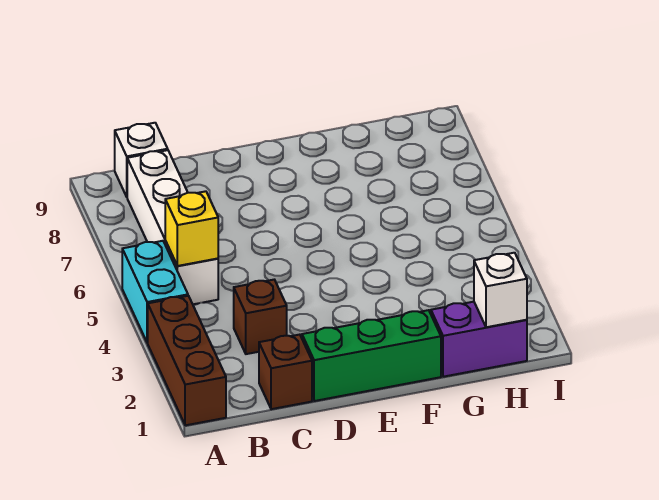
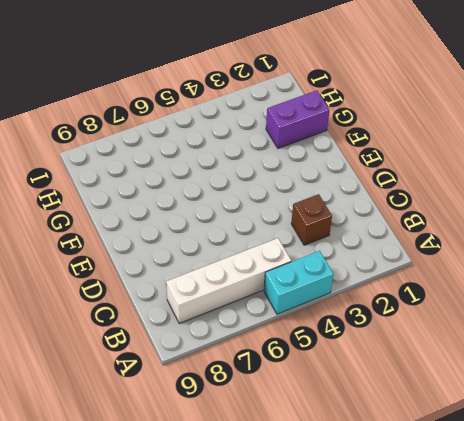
purple brick G1:G2 level 1 -> purple brick G1:H1 level 1
none -> brown brick A1:A3 level 1
none -> white brick B9 level 1

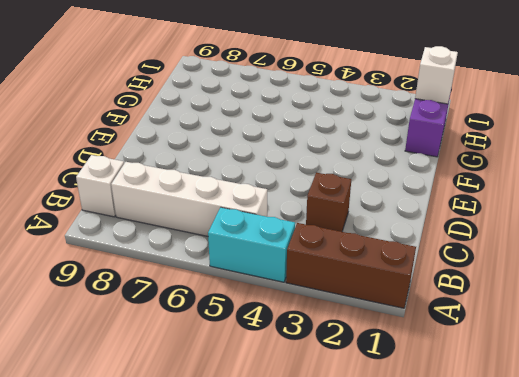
none -> brown brick C1 level 1
none -> green brick D1:F1 level 1

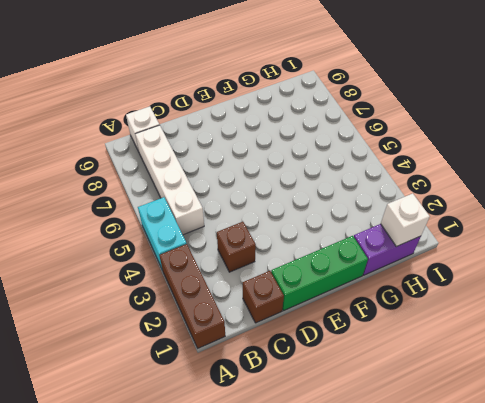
none -> yellow brick B5 level 2

